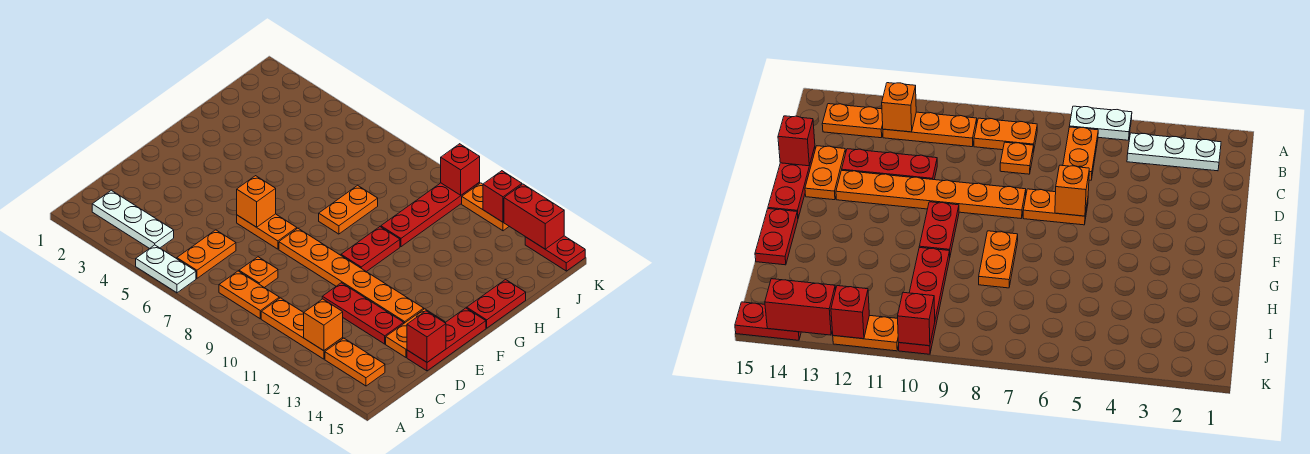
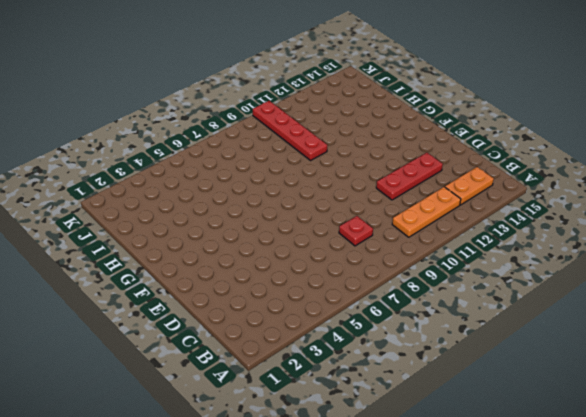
red plate C8 level 1 -> orange plate C8 level 1
none -> white plate A5:A6 level 1
none -> white plate B2:B4 level 1
none -> orange plate B6:C6 level 1

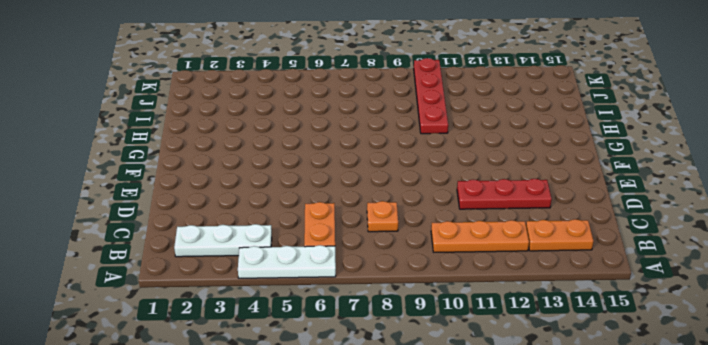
white plate A4:A6 level 1 -> white plate A5:A6 level 1
none -> orange plate B8:B9 level 1
none -> orange plate D14:E14 level 1
none -> red plate D15:F15 level 1

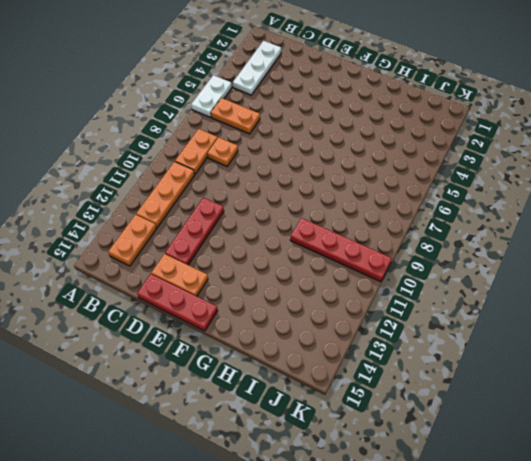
none -> orange plate E6:E7 level 1
none -> orange plate E8:E13 level 1
none -> red plate F10:G10 level 1

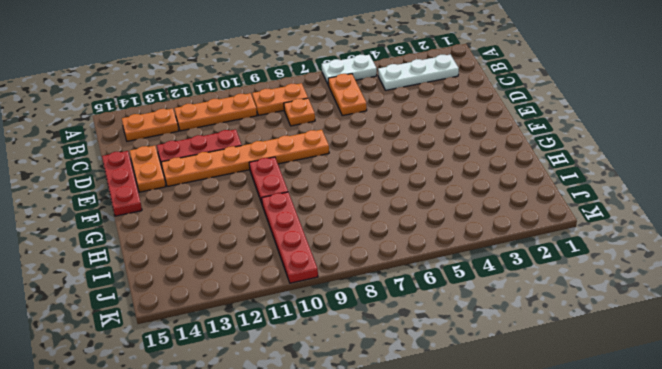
none -> orange plate E6:E7 level 1
none -> orange plate G8:H8 level 1
none -> red plate G15:H15 level 1

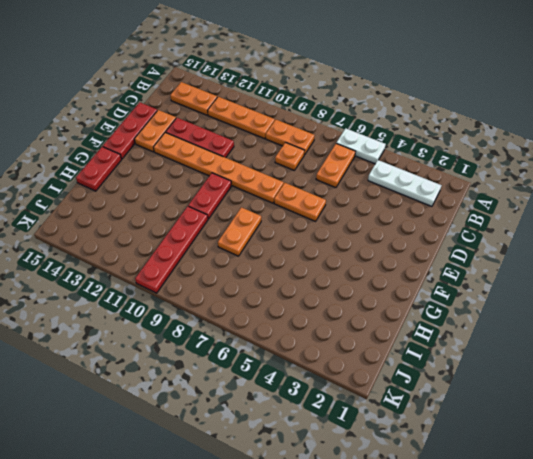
none -> orange plate K11:K12 level 1
none -> red plate K14:K15 level 1
none -> orange brick B12 level 2

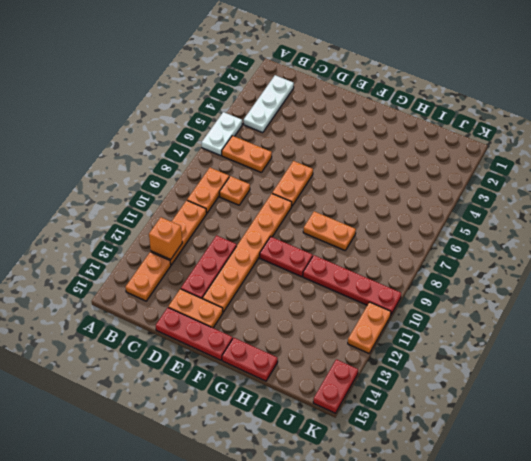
none -> red brick D15 level 2
none -> orange brick E6 level 2
none -> red brick K10 level 2

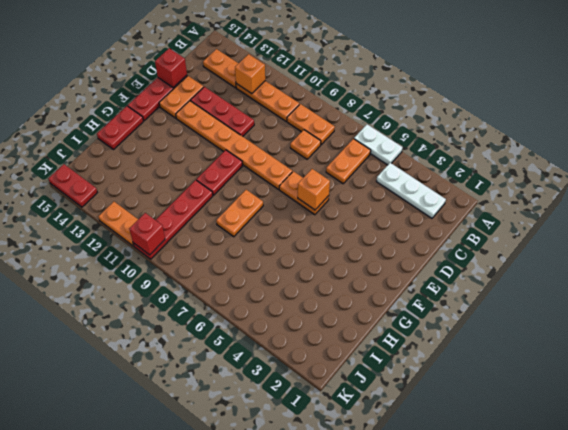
none -> red brick K12 level 2
none -> red brick K13:K14 level 2

